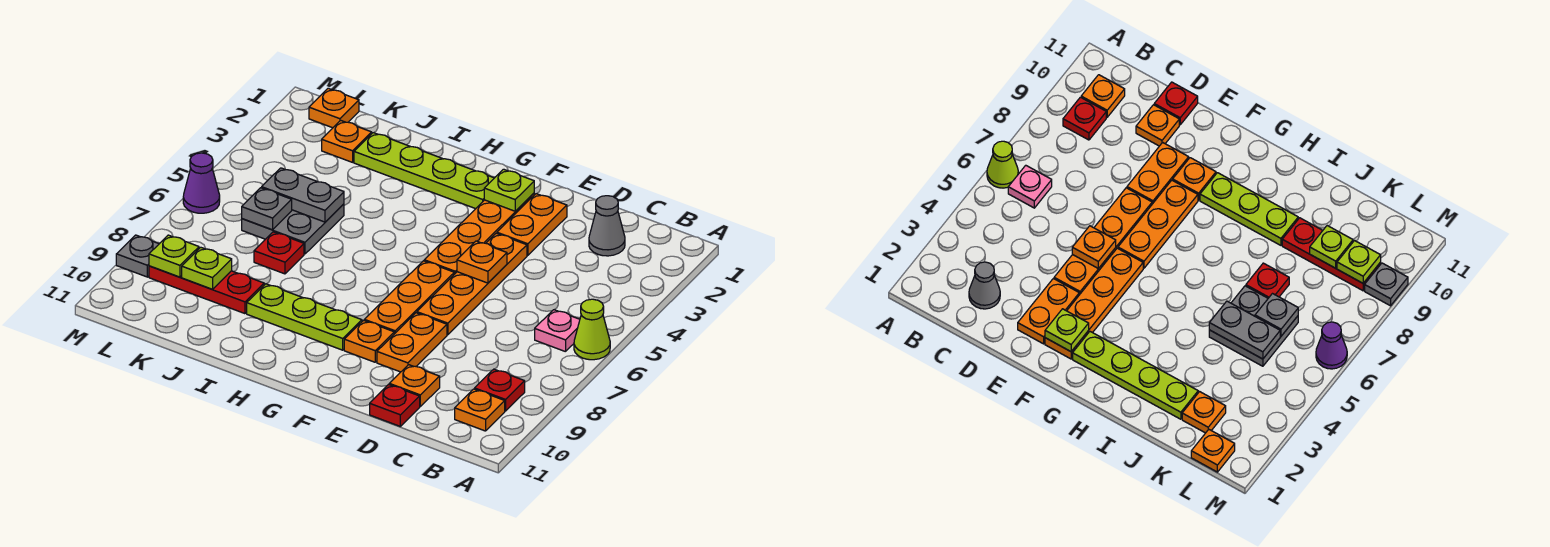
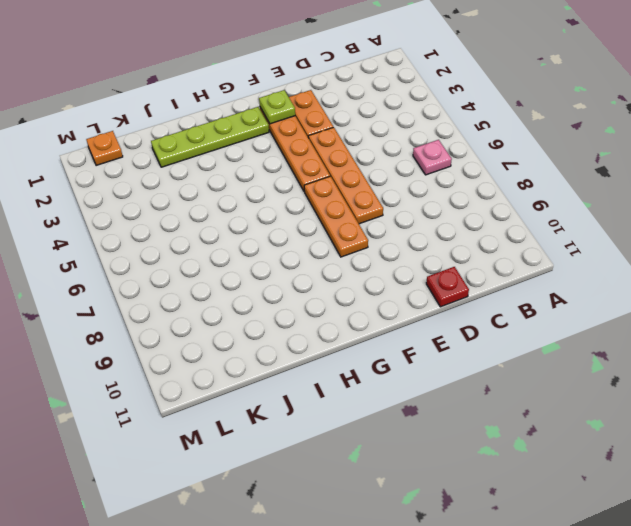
none -> lime cone A6 level 1
none -> red plate B9 level 1
none -> orange plate B10 level 1

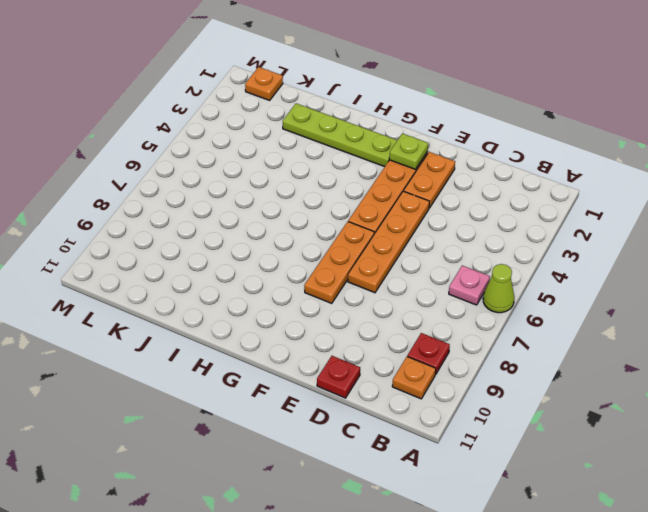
none -> grey cone C2 level 1
none -> orange plate D10 level 1
none -> orange plate E8:E9 level 1

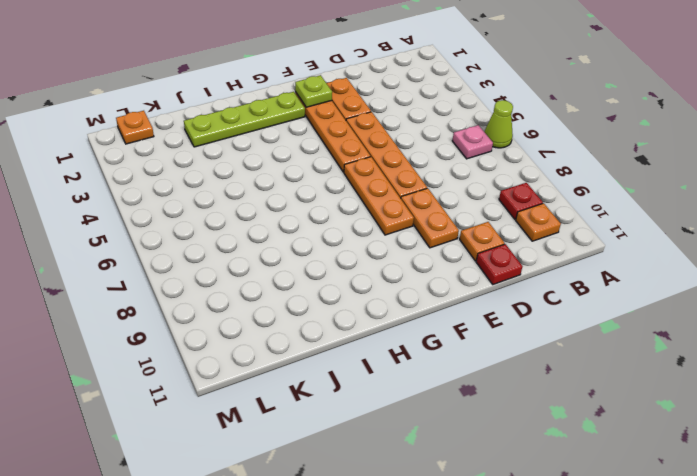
none -> grey cone C2 level 1
none -> orange plate F9 level 1
none -> lime plate G9:I9 level 1

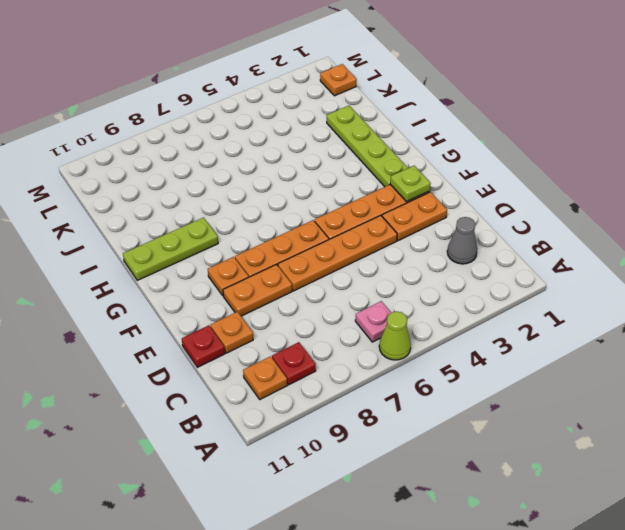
lime plate H9:H11 level 1 -> lime plate G9:I9 level 1
none -> grey plate J5:K6 level 1
none -> red plate J7 level 1
none -> red plate J9:L9 level 1

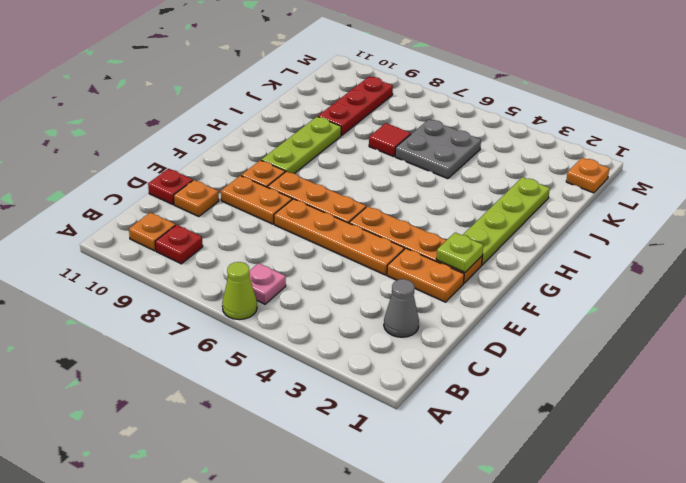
red tile J7 level 1 -> red plate J7 level 1
none -> orange plate K2 level 1
none -> purple cone M6 level 1
none -> grey plate M9 level 1

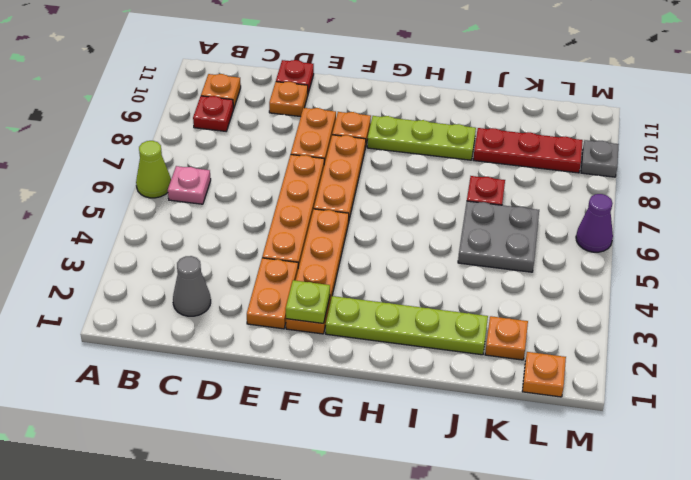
none -> orange plate E5 level 2
none -> grey plate J5:K5 level 2
none -> grey plate K6 level 2

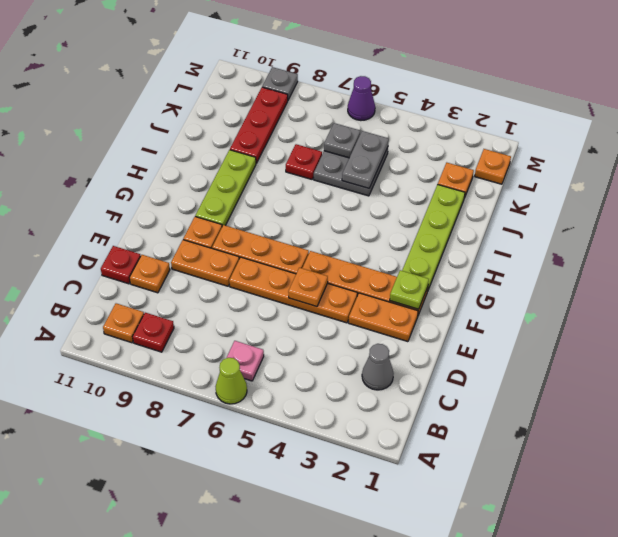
none -> lime plate K9 level 2
none -> lime plate L9 level 2

